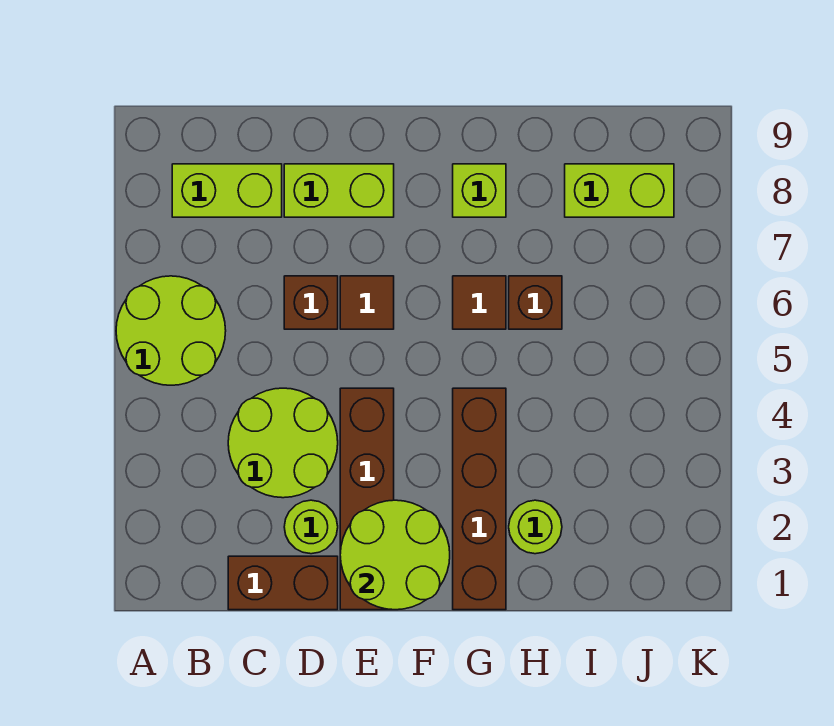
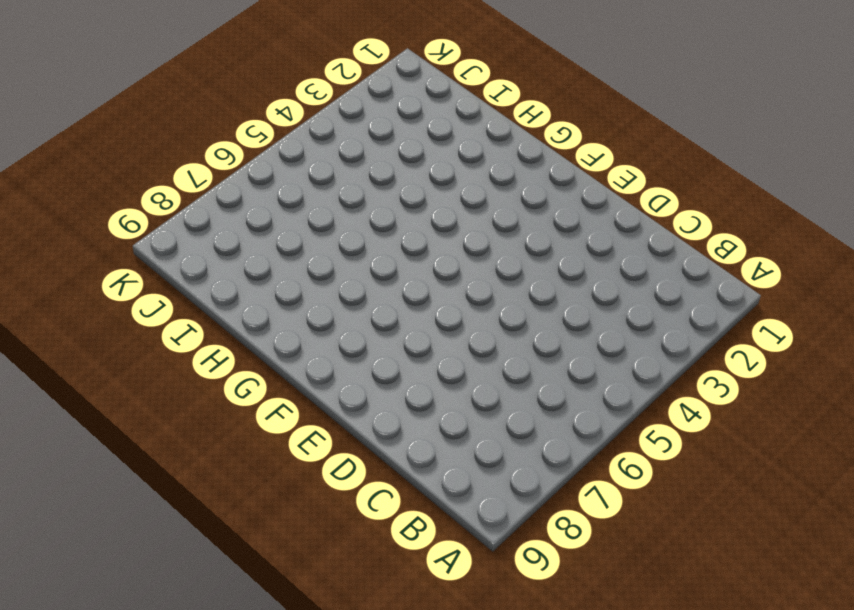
none -> lime round brick A5:B6 level 1
none -> lime brick B8:C8 level 1
none -> brown brick C1:D1 level 1

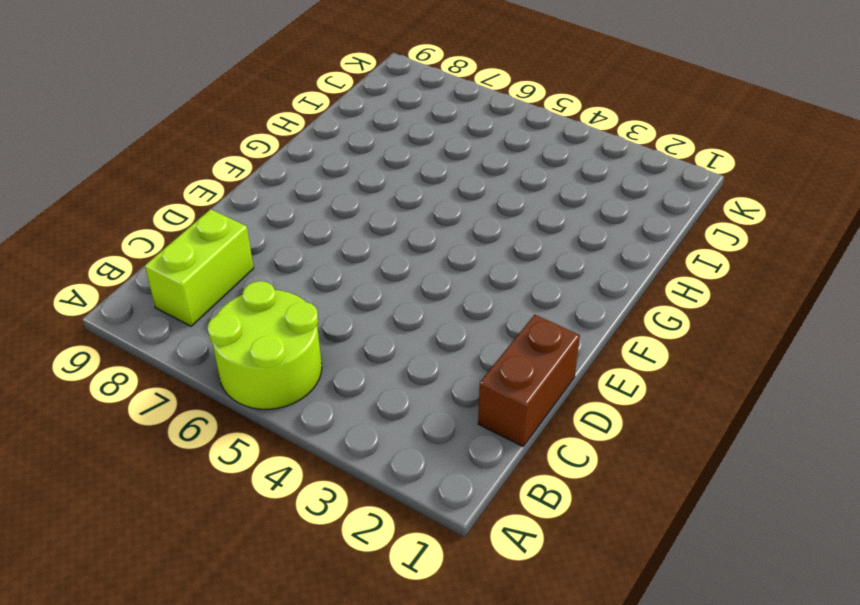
none -> lime round brick C3:D4 level 1
none -> lime round brick D2 level 1
none -> brown brick D6 level 1

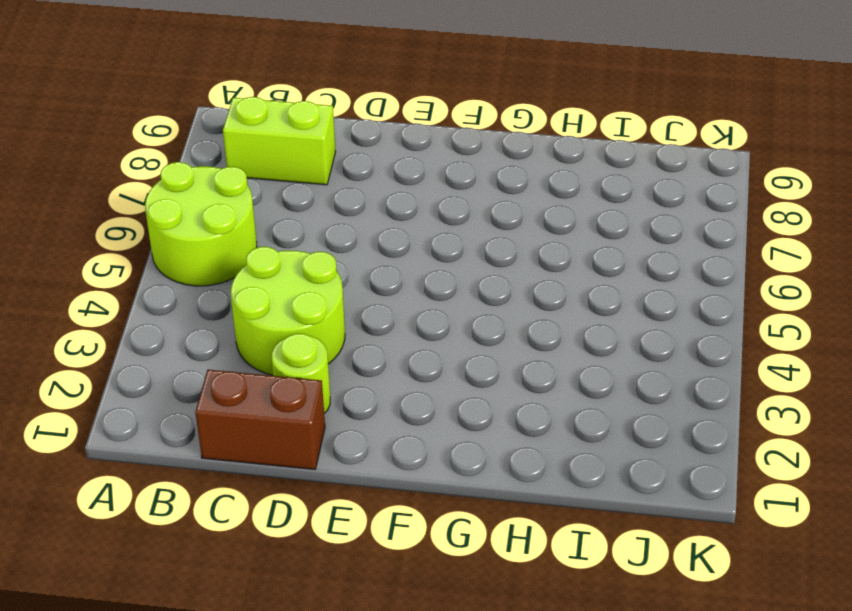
none -> brown brick D6 level 1
none -> lime brick D8:E8 level 1
none -> brown brick E1:E4 level 1

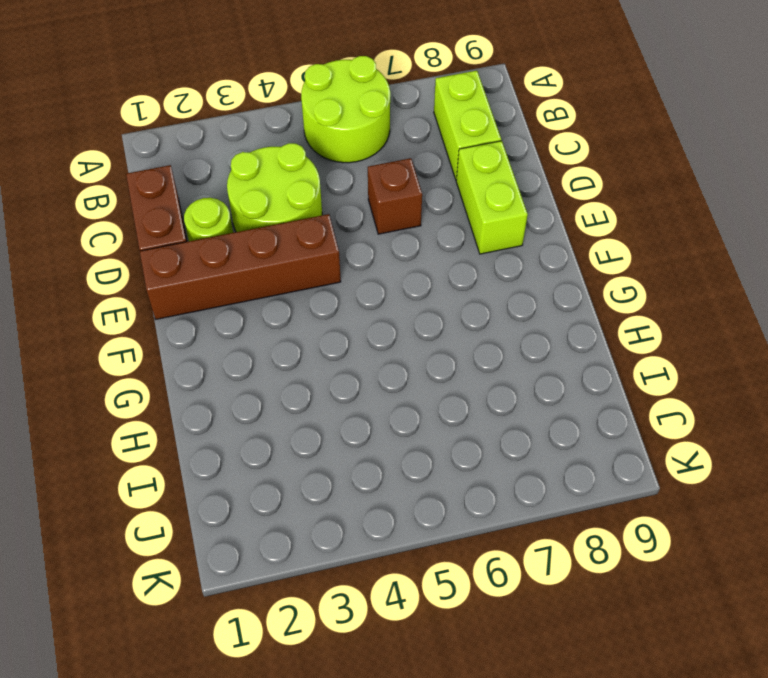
none -> brown tile E6 level 1
none -> brown brick G1:G4 level 1
none -> brown tile G6 level 1

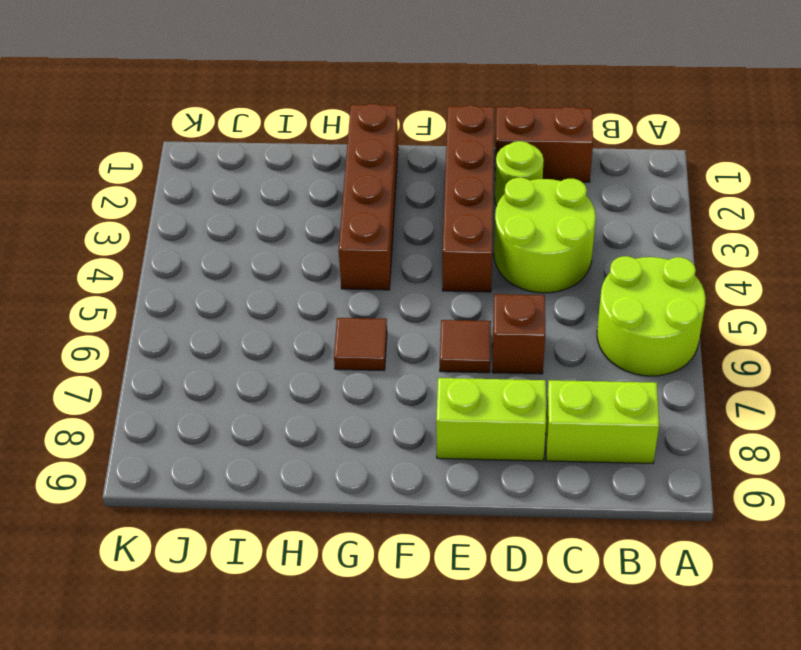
none -> lime brick G8 level 1
none -> lime round brick H2 level 1
none -> brown brick H6 level 1

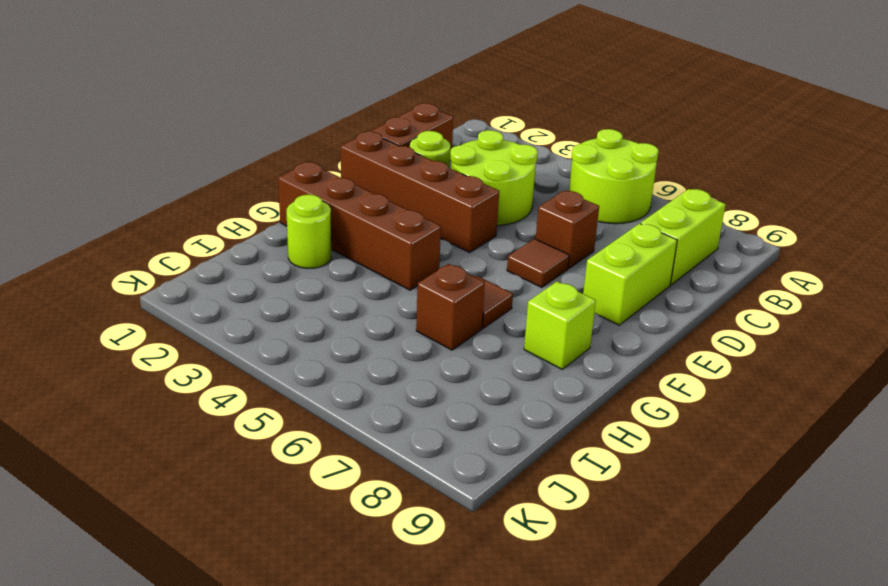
none -> lime brick I8:J8 level 1
none -> lime round brick E1:F2 level 2

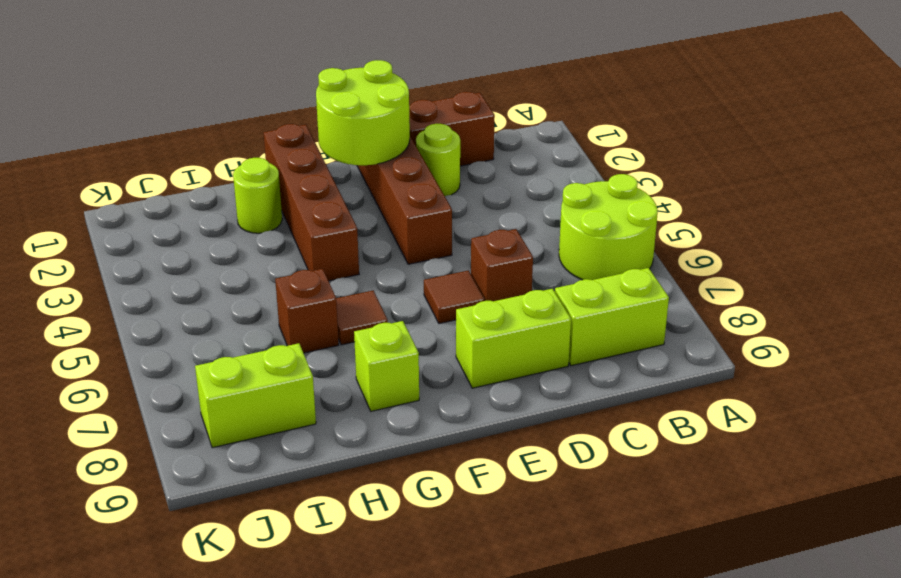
none -> lime round brick C3:D4 level 1

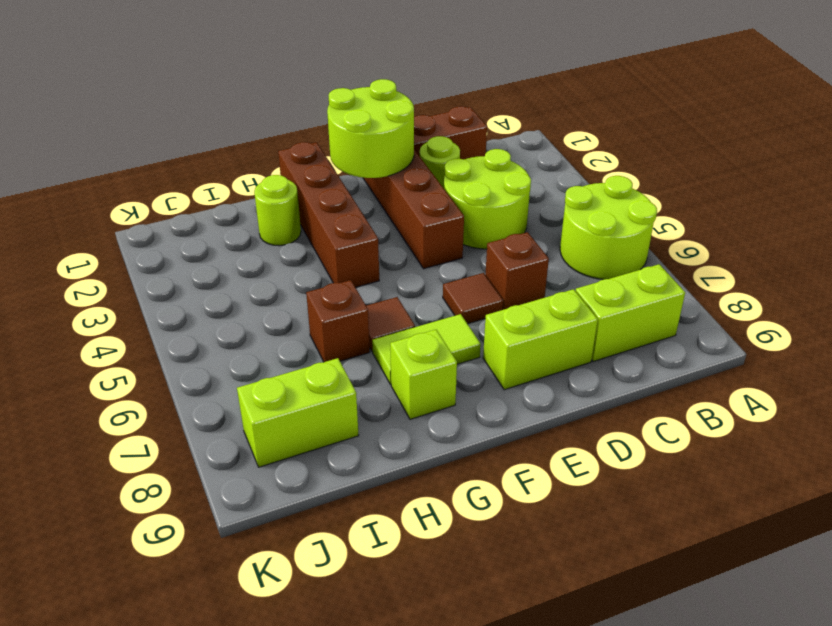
lime tile F7:G7 level 1 -> none

